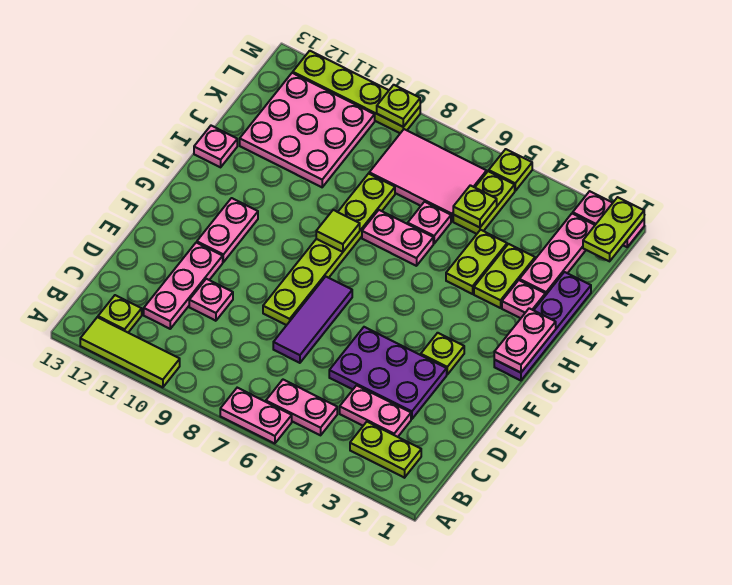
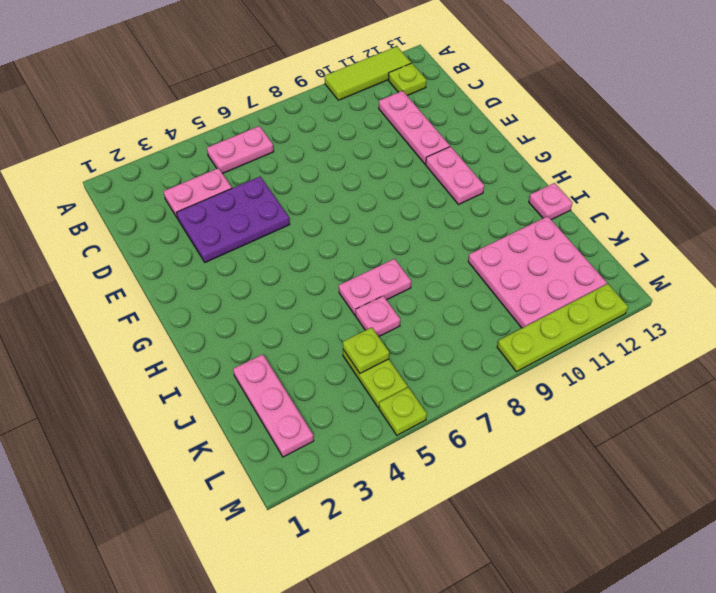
none -> pink plate A6:A7 level 1
none -> lime plate B2:B3 level 1
none -> purple tile D7:F7 level 1
none -> pink plate D10 level 1

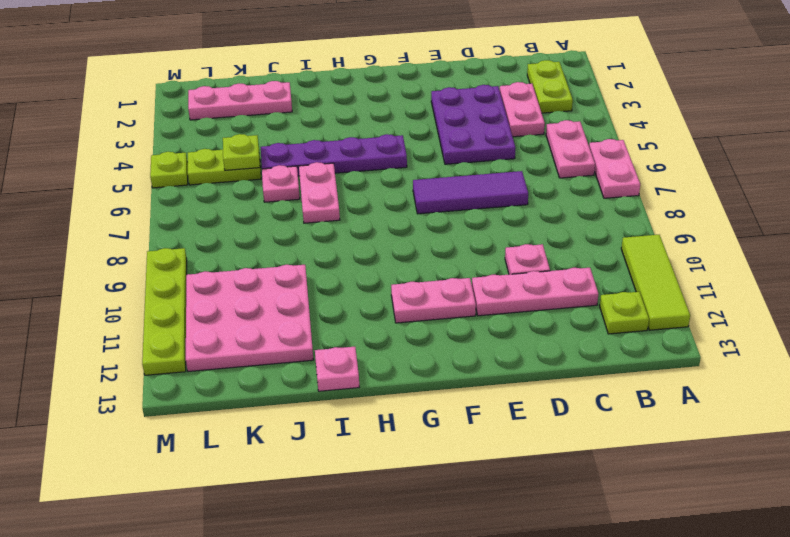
purple plate G5:J5 level 1 -> purple plate G1:J1 level 1
none -> lime plate E8:J8 level 1
none -> lime plate F3 level 1
none -> pink plate I2 level 1
none -> lime plate I3:J3 level 1

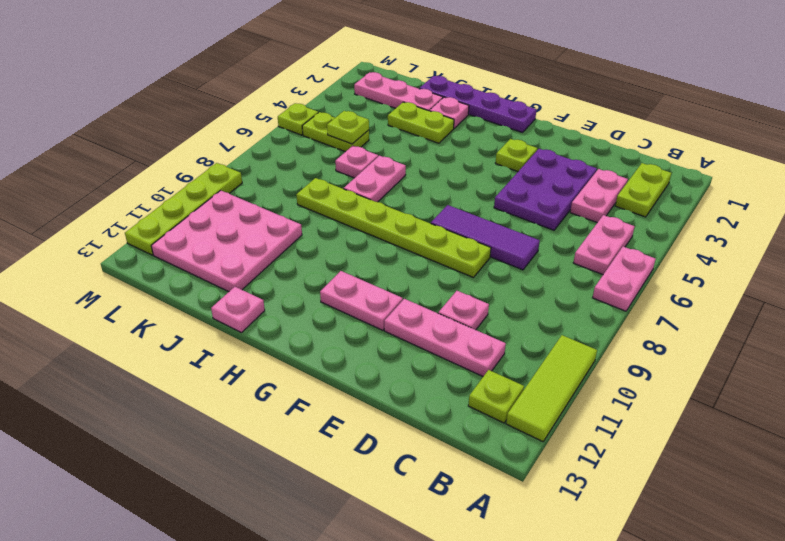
none -> lime plate I4:J4 level 1
none -> pink tile K6:L8 level 1
none -> pink plate M1:M2 level 1
none -> pink plate G1:H1 level 2

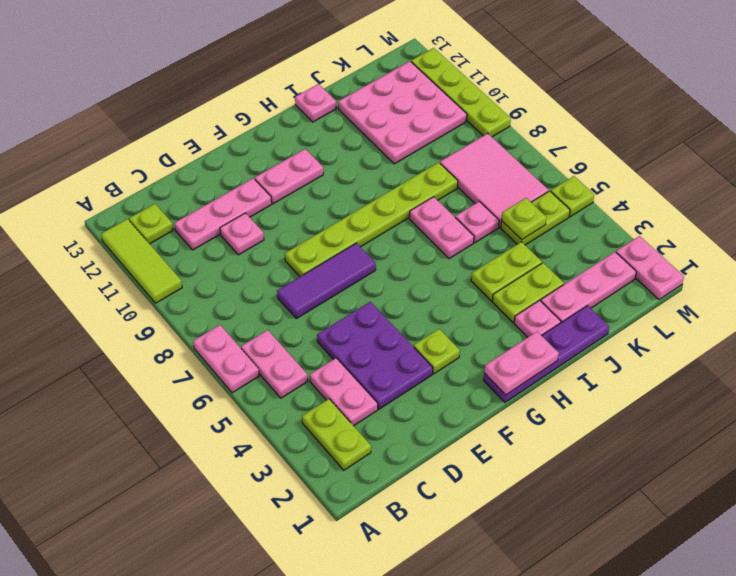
none -> lime tile H8 level 2
none -> lime plate L1:M1 level 2
none -> lime plate M9 level 2

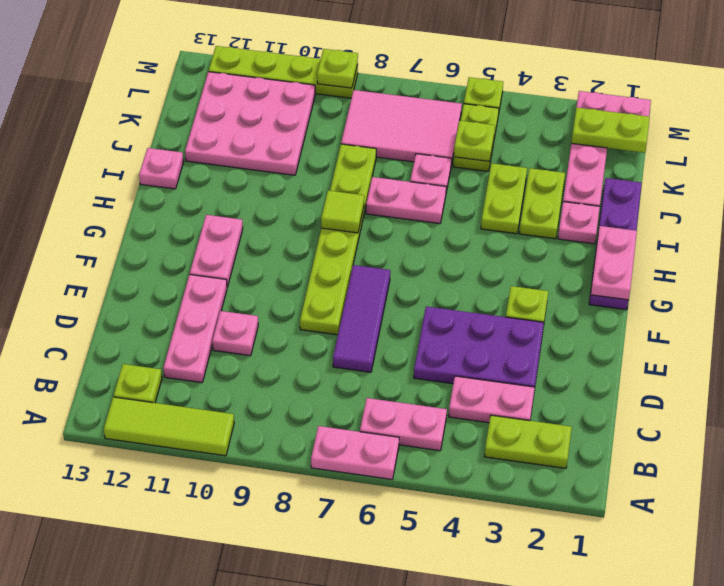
lime plate L1:L2 level 2 -> lime plate L1:M1 level 2

